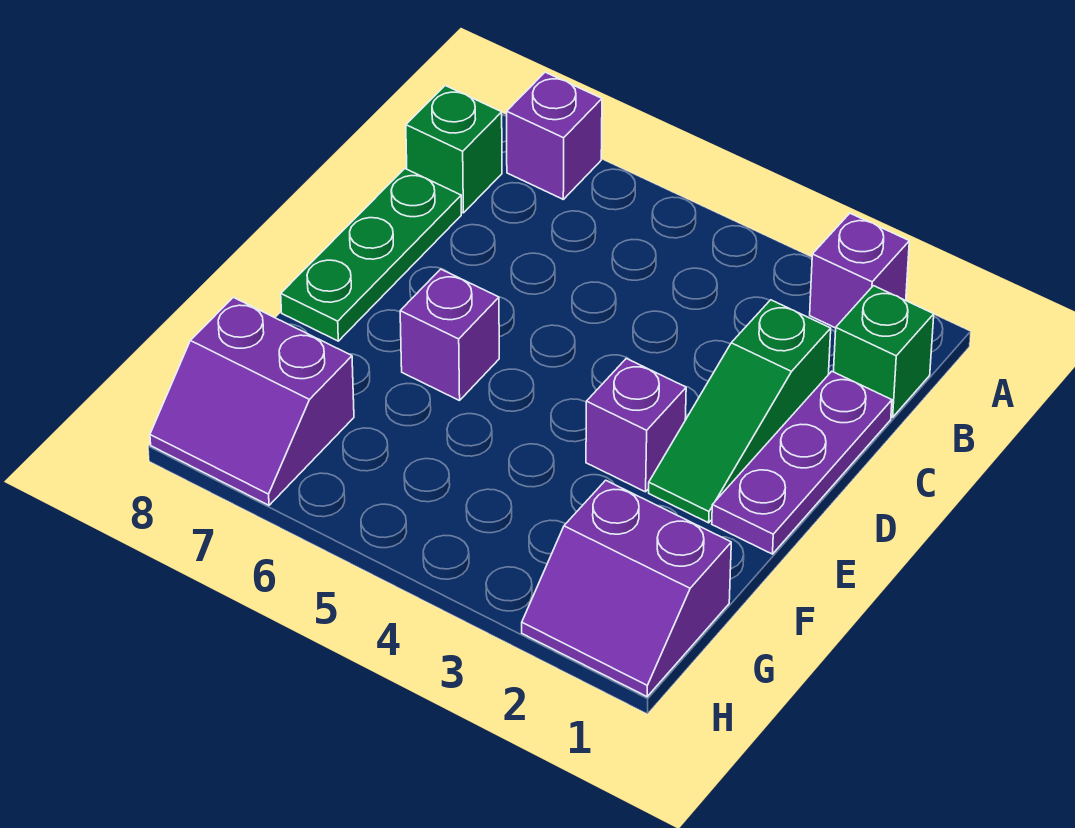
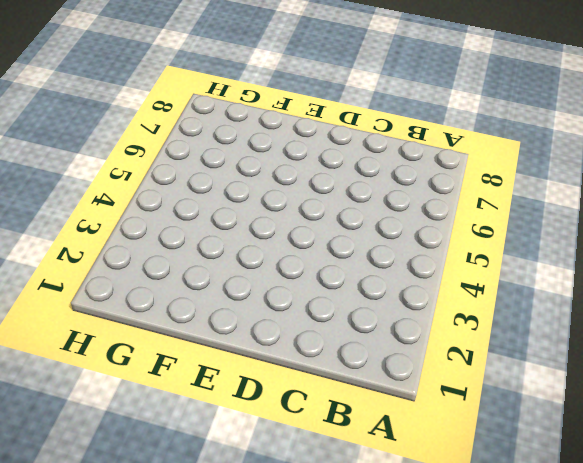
none -> purple brick A2 level 1
none -> purple brick A7 level 1

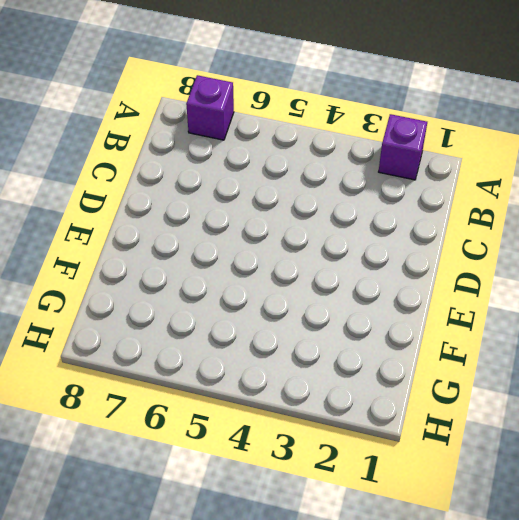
none -> green brick B1 level 1
none -> green brick B8 level 1

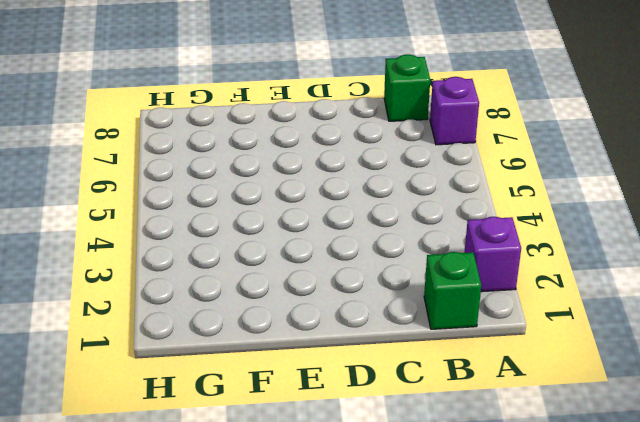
none -> purple plate C1:E1 level 1
none -> green slope C2:E2 level 1 top C

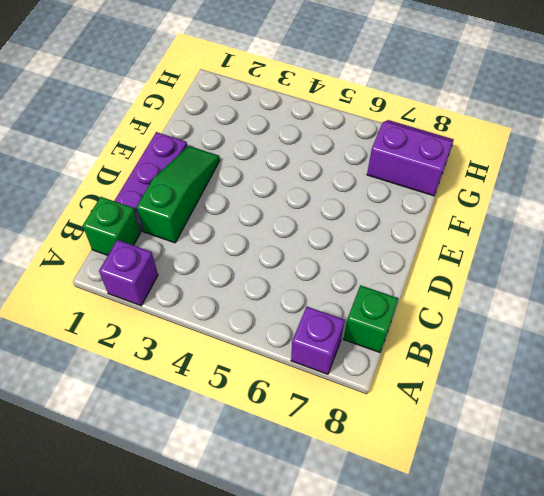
none -> green plate C8:E8 level 1
none -> purple brick E3 level 1

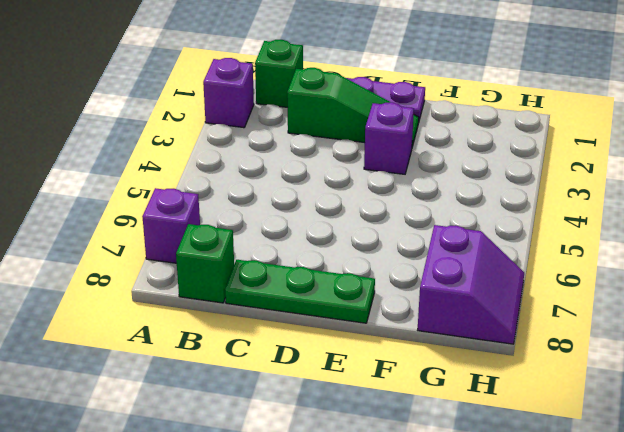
none -> purple brick E6 level 1
none -> purple slope G1:H2 level 1 top G

